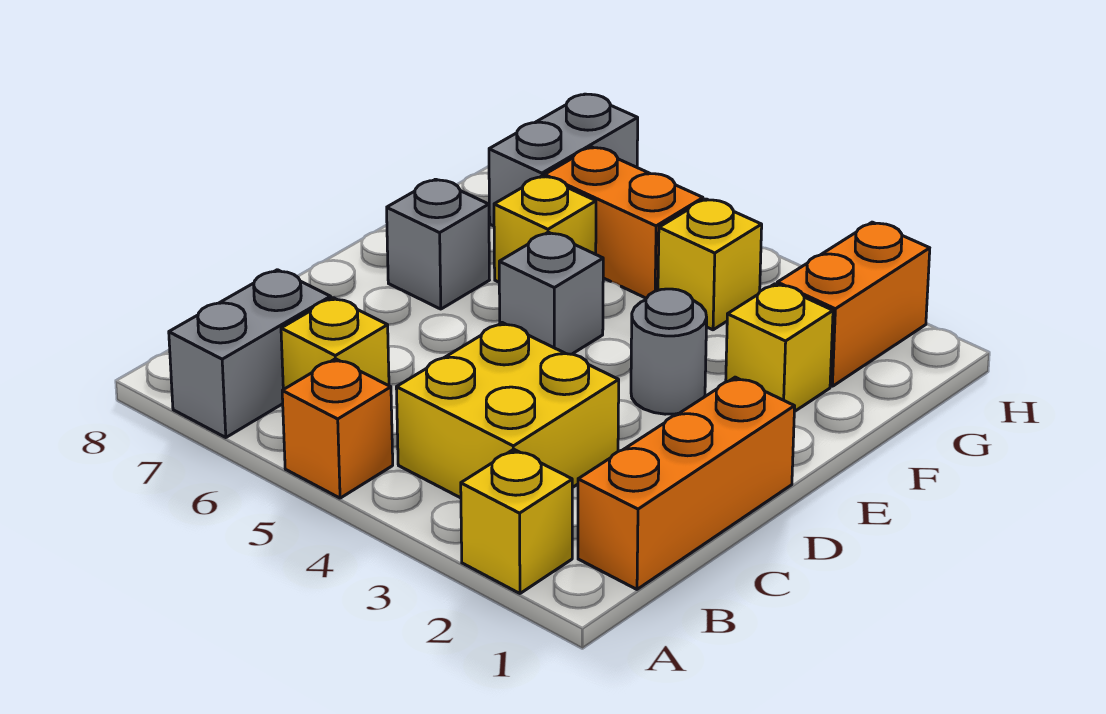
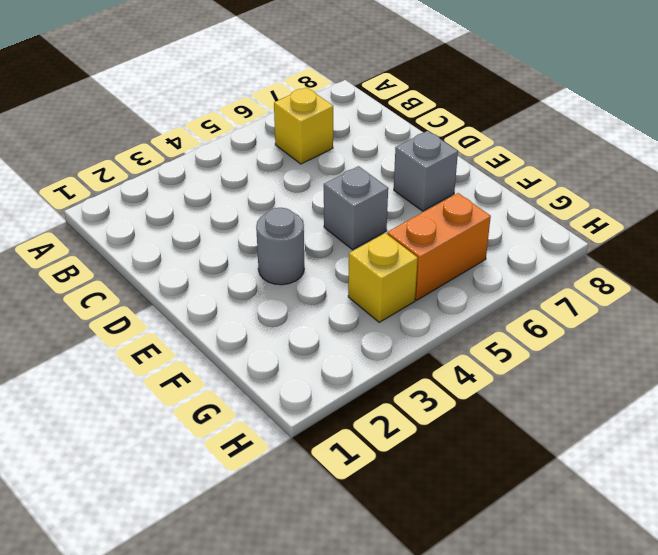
none -> yellow brick A2 level 1
none -> orange brick A5 level 1
none -> grey brick A7:B7 level 1

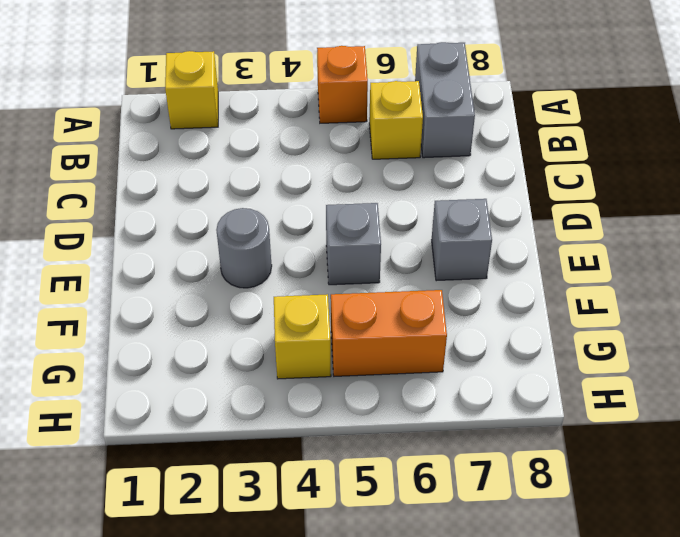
none -> orange brick B1:D1 level 1
none -> yellow brick B3:C4 level 1
none -> yellow brick F2 level 1

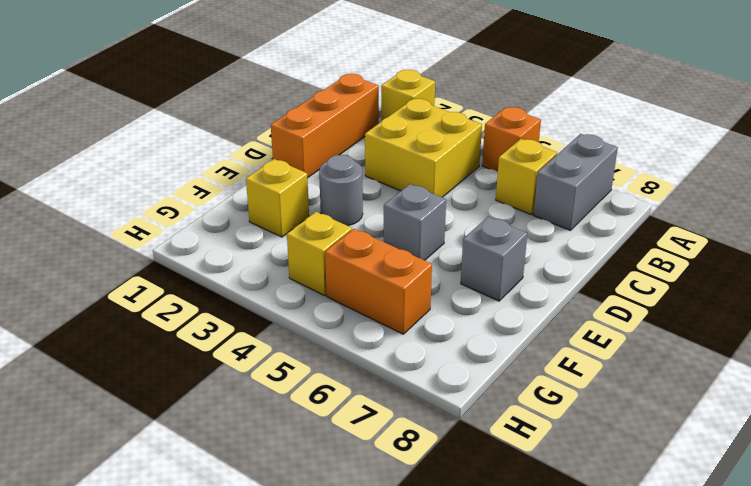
none -> yellow brick F6 level 1
none -> orange brick G2:H2 level 1
none -> grey brick G7:H7 level 1

